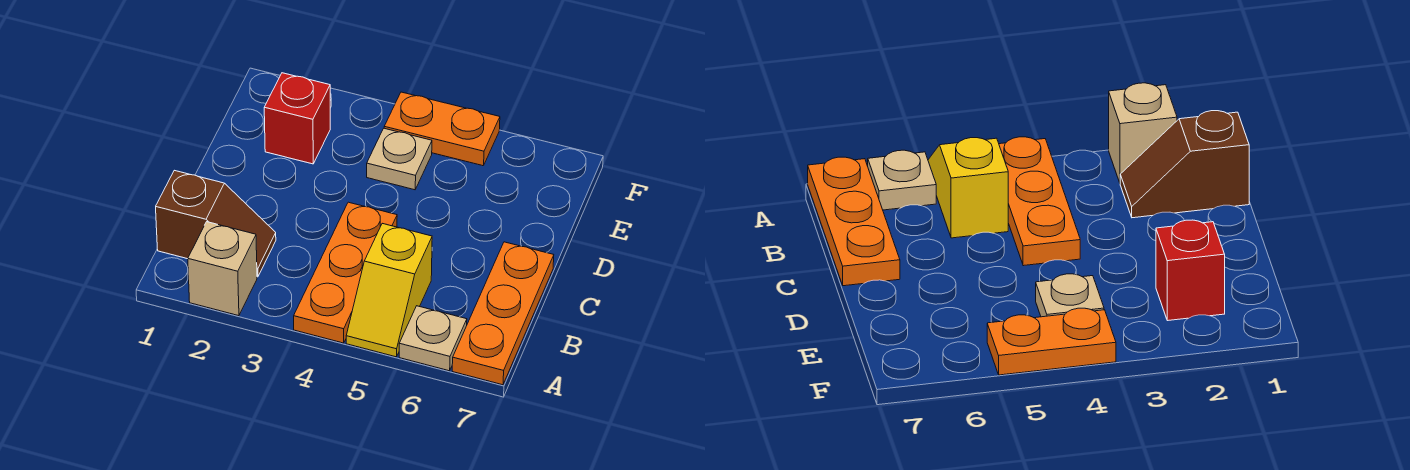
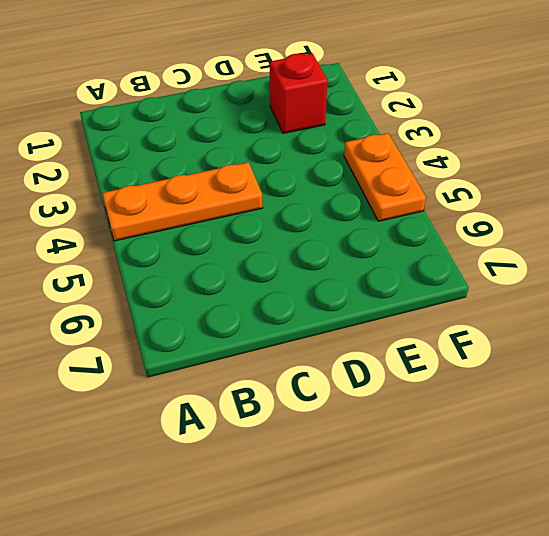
none -> tan brick A2 level 1
none -> yellow slope A5:B5 level 1 top B

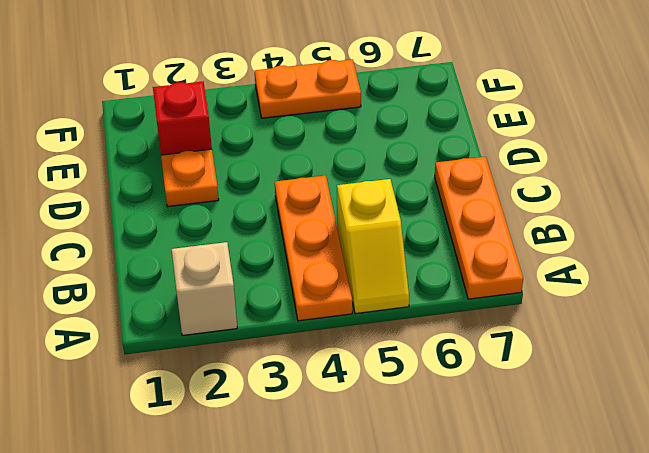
orange plate D2 level 1 -> none
none -> tan plate A6 level 1
none -> brown slope B1:B2 level 1 top 1

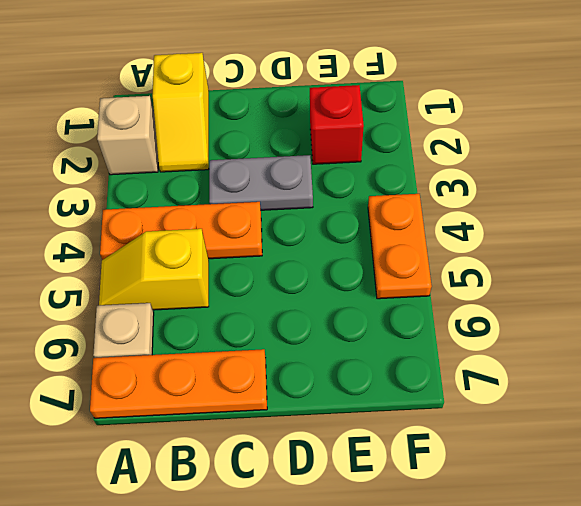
yellow slope B1:B2 level 1 top 1 -> brown slope B1:B2 level 1 top 1
grey plate C3:D3 level 1 -> none
none -> tan plate E4 level 1

